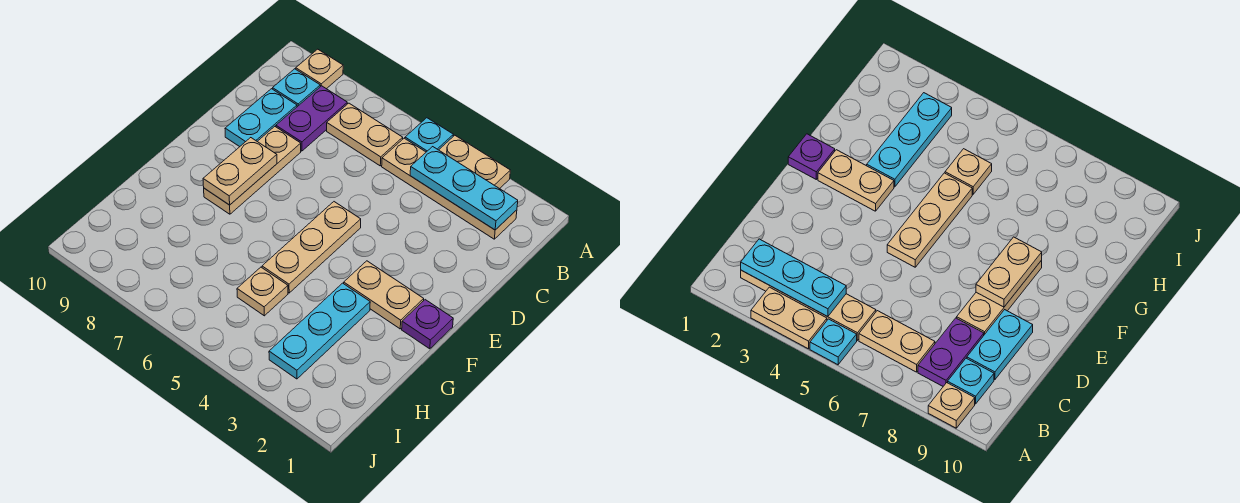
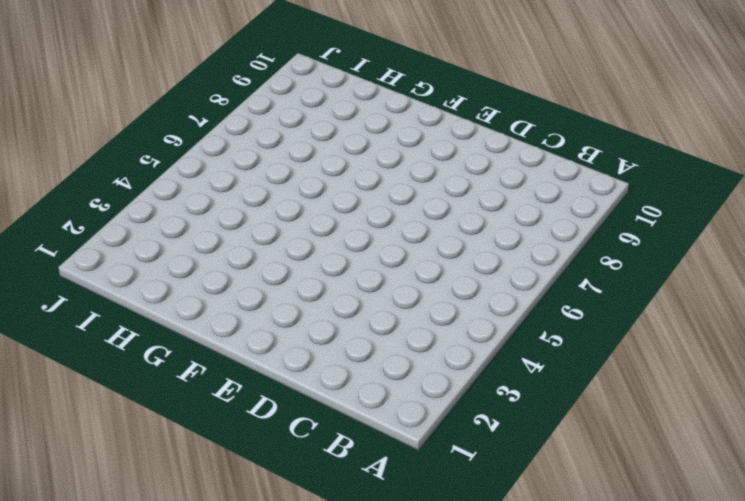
none -> tan plate A3:A4 level 1
none -> cyan plate A5 level 1
none -> tan plate A9 level 1

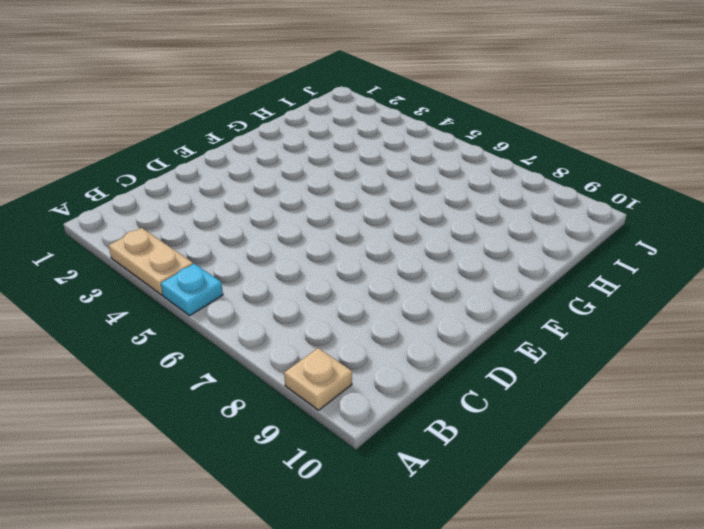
none -> tan plate B2:B5 level 1
none -> tan plate B6:B7 level 1
none -> purple plate B8:C8 level 1

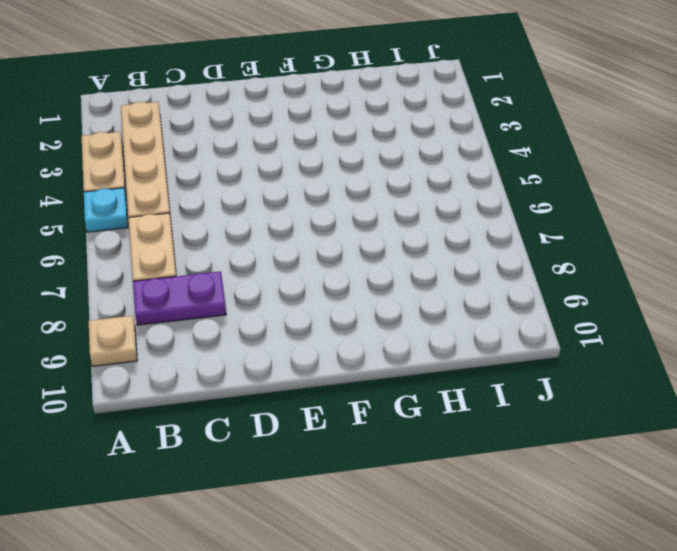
none -> cyan plate B9 level 1
none -> cyan plate C9:D9 level 1
none -> tan plate D8:F8 level 1

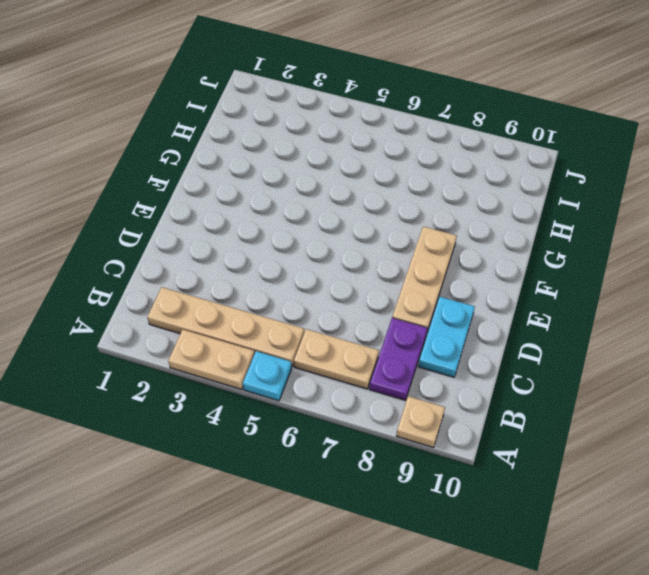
none -> cyan plate B9 level 1
none -> tan plate E5:G5 level 1
none -> purple plate F1 level 1

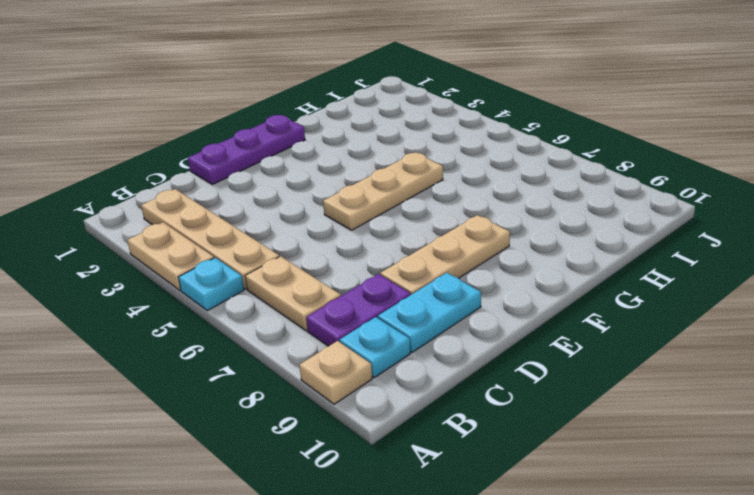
purple plate D1:F1 level 1 -> purple plate F1 level 1
none -> tan plate F2:F3 level 1
none -> cyan plate G3:I3 level 1
none -> tan plate H5 level 1

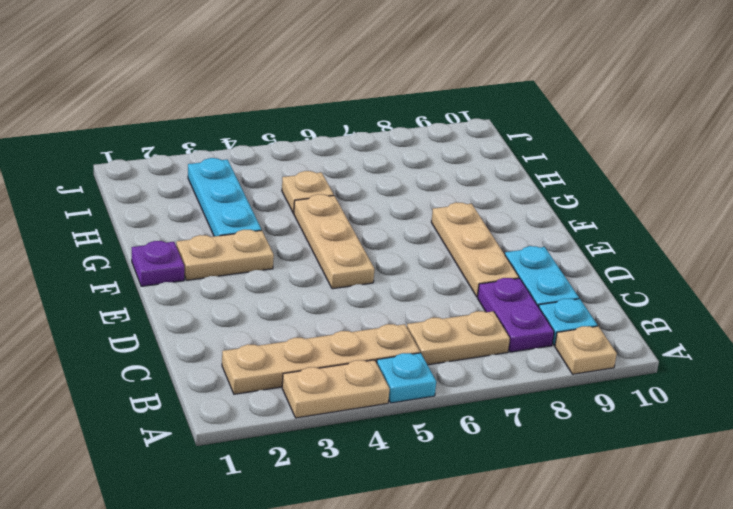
none -> cyan plate B2:B4 level 2
none -> tan plate E8:F8 level 2

